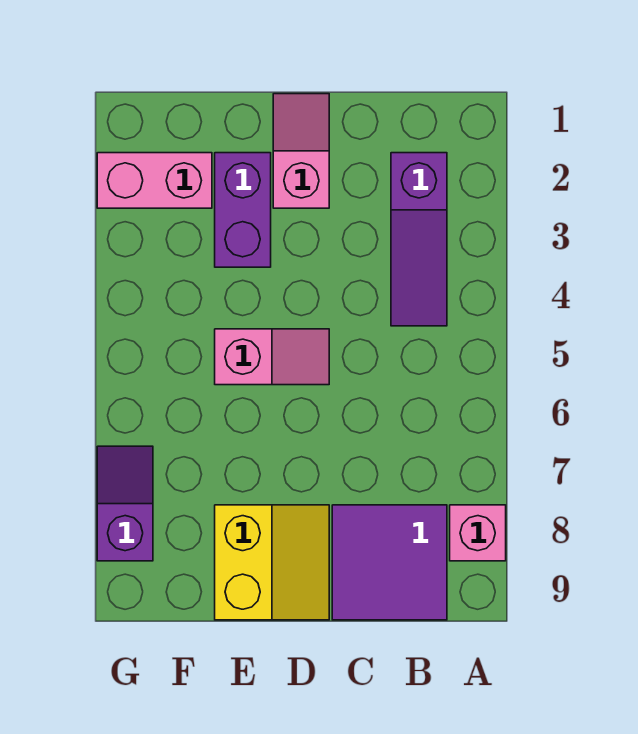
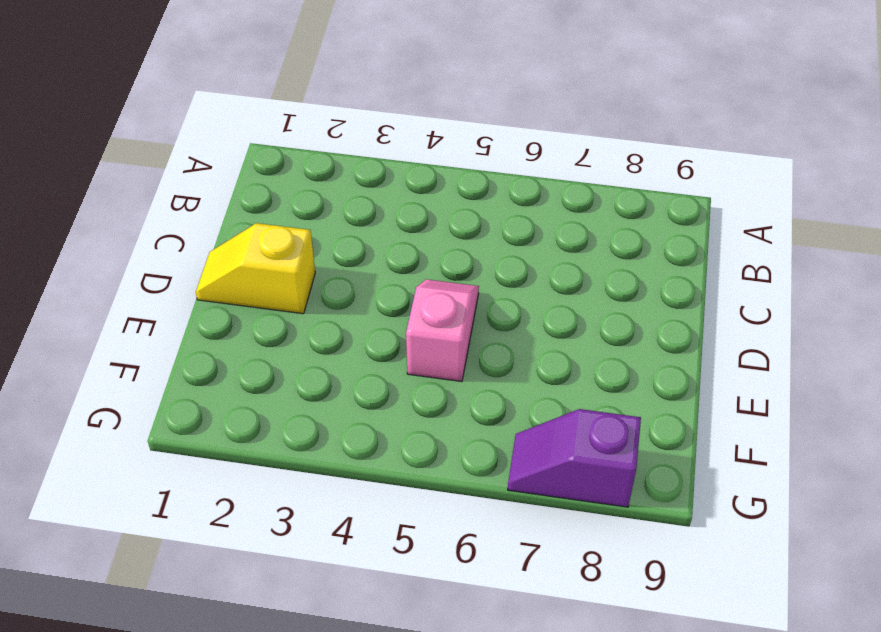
yellow slope D1:D2 level 1 top 2 -> pink slope D1:D2 level 1 top 2
none -> pink brick A8 level 1
none -> purple slope B2:B4 level 1 top 2

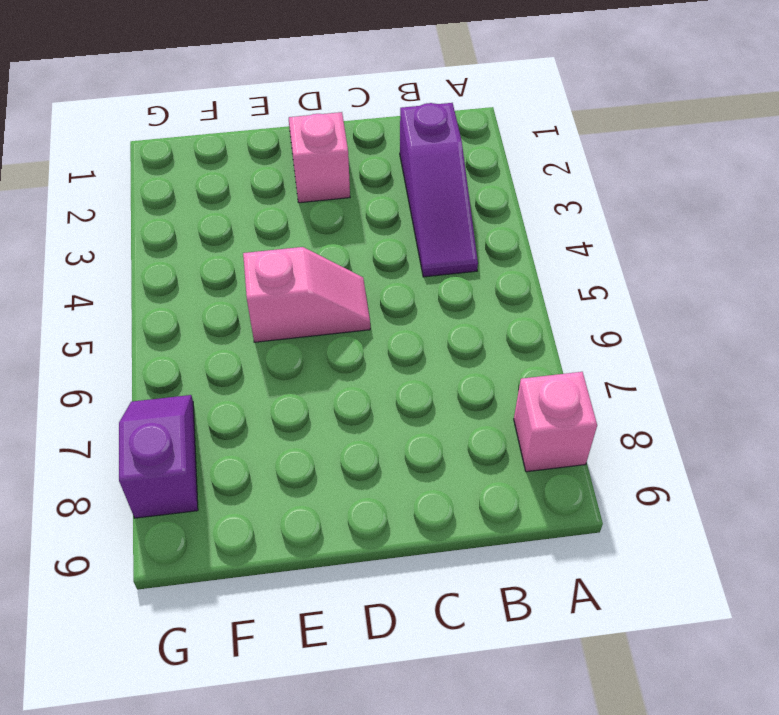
none -> purple tile B8:C9 level 1
none -> yellow slope D8:E9 level 1 top E

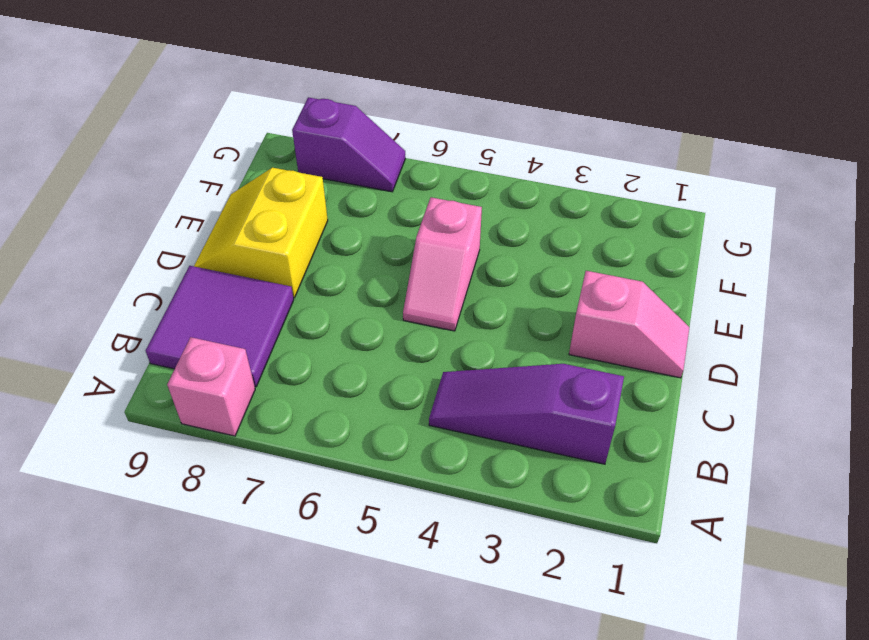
yellow slope D8:E9 level 1 top 8 -> yellow slope D8:E9 level 1 top E
none -> purple brick E2:E3 level 1
none -> pink brick F2:G2 level 1

